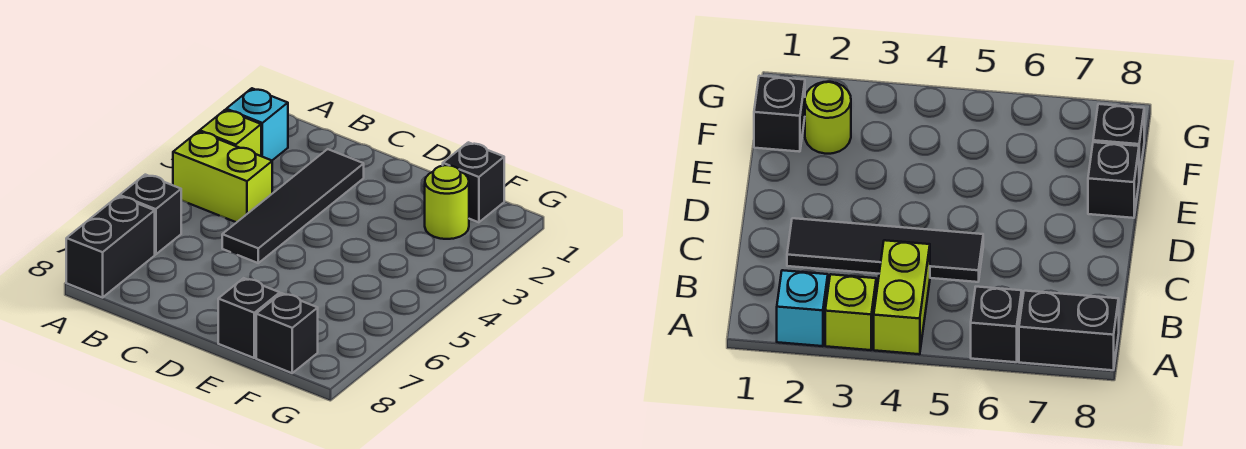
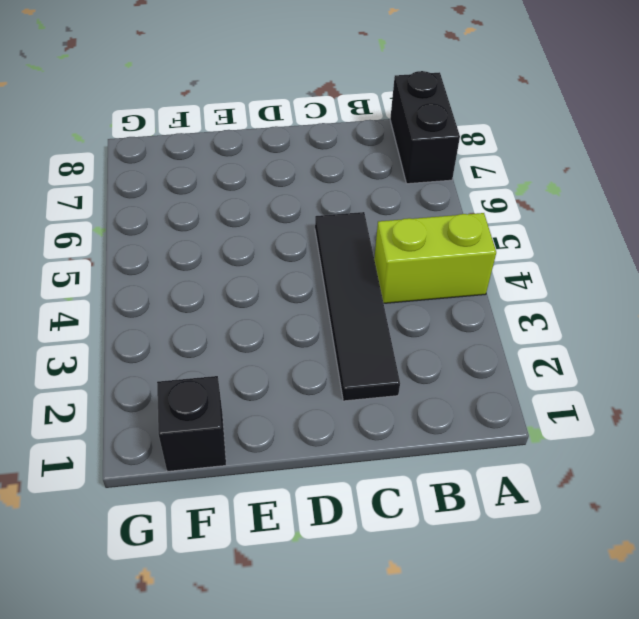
none -> cyan brick A2 level 1
none -> lime brick A3 level 1

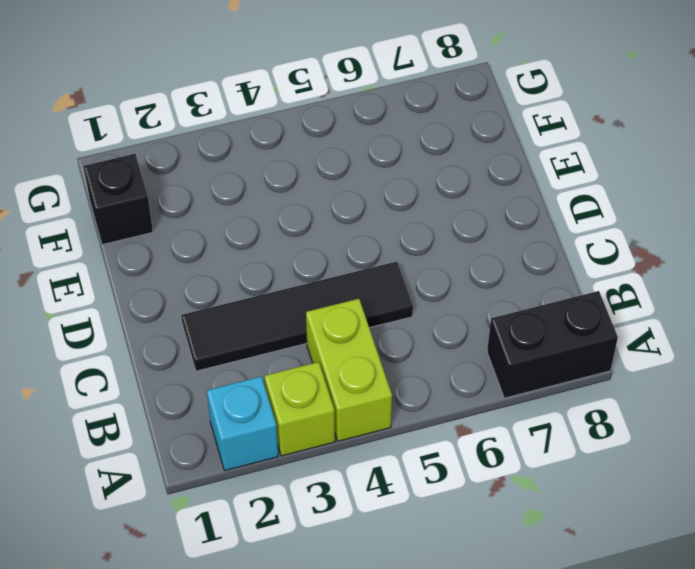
none -> black brick A6 level 1
none -> black brick E8 level 1

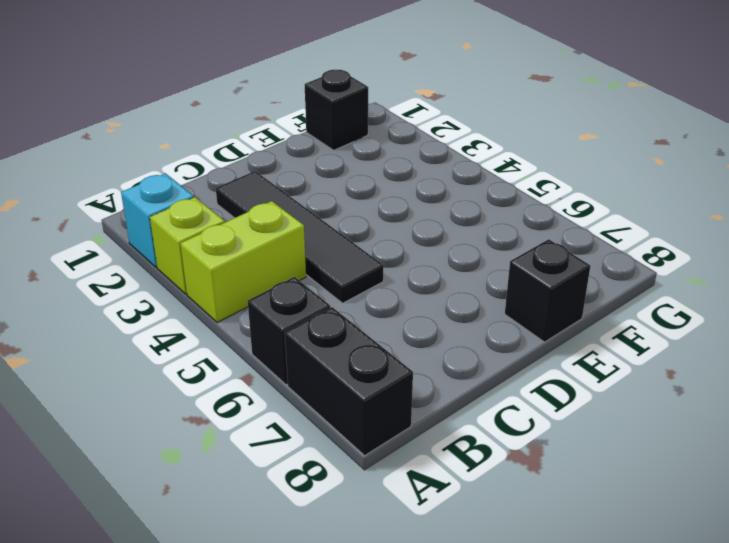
none -> lime round brick F2 level 1
none -> black brick F8 level 1

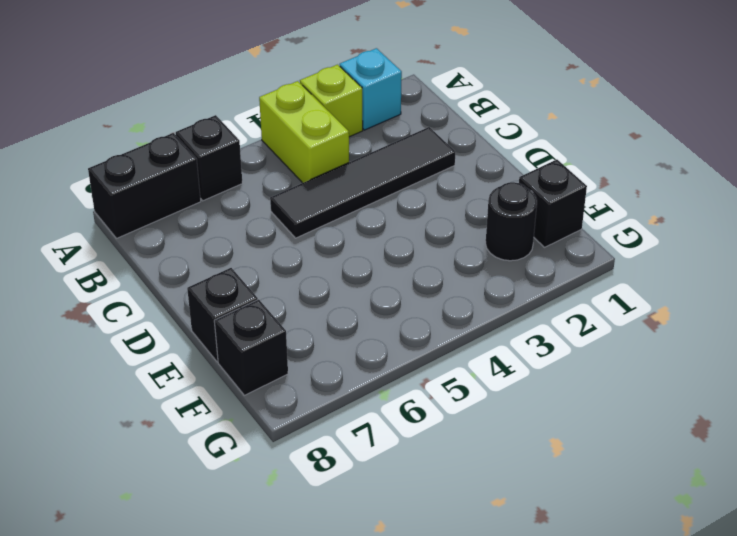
black round brick F2 level 1 -> lime round brick F2 level 1

